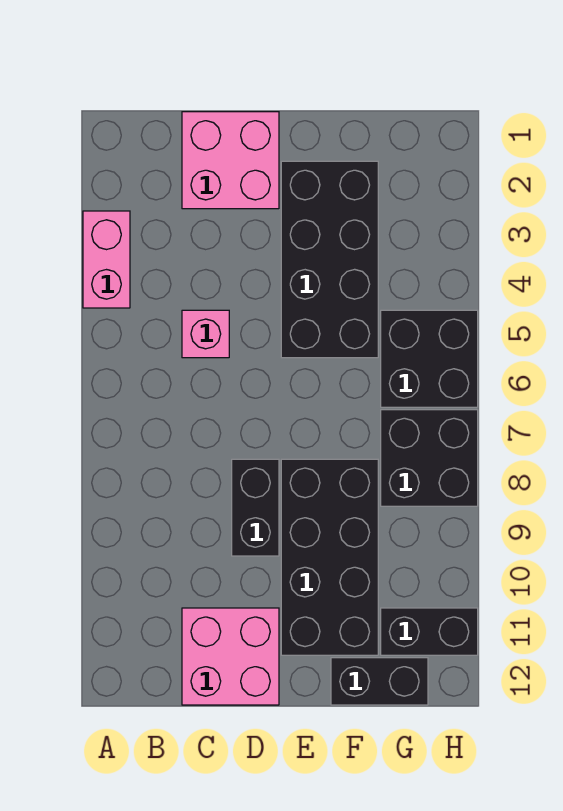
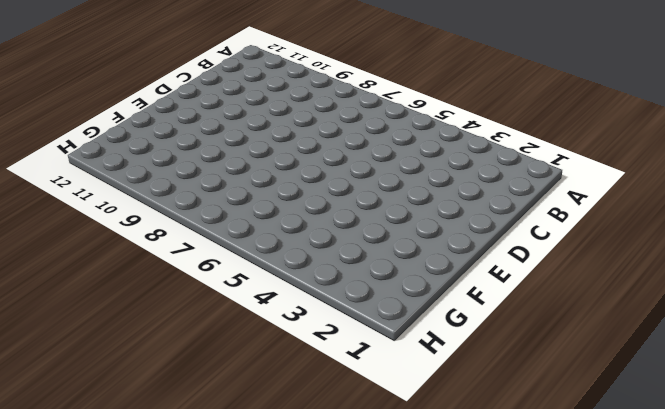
none -> pink brick A3:A4 level 1
none -> pink brick C1:D2 level 1

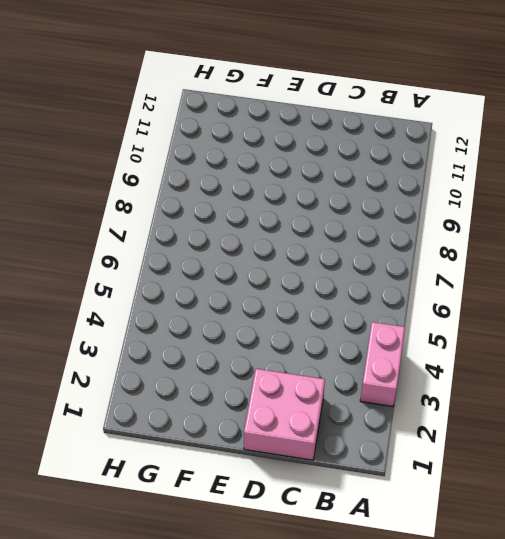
none -> pink brick C5 level 1
none -> pink brick C11:D12 level 1

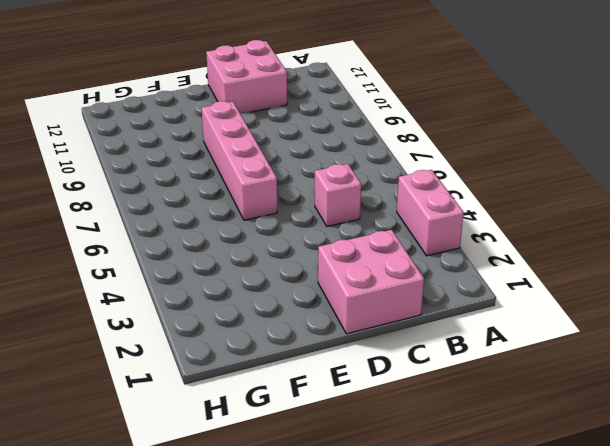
pink brick E6:E9 level 1 -> black brick E8:F11 level 1
none -> black brick D8:D9 level 1
none -> black brick E2:F5 level 1

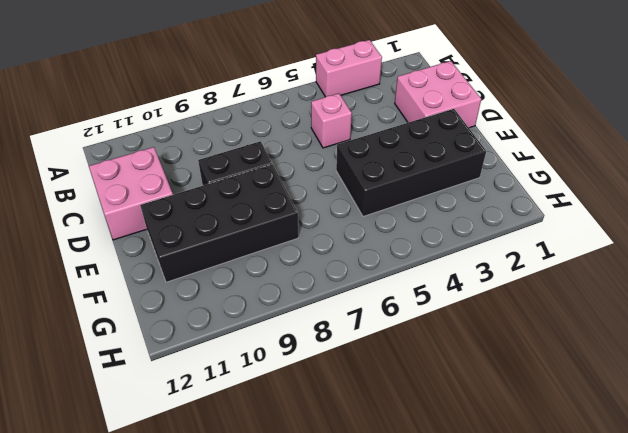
none -> black brick F12:G12 level 1
none -> black brick G5:H6 level 1

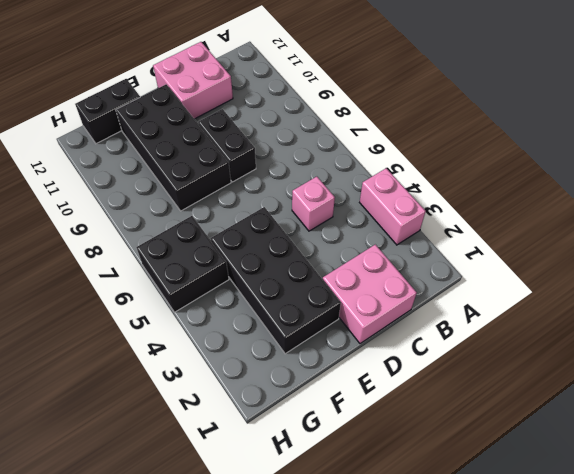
none -> black brick G7:H8 level 1
none -> black brick G11:H11 level 1

